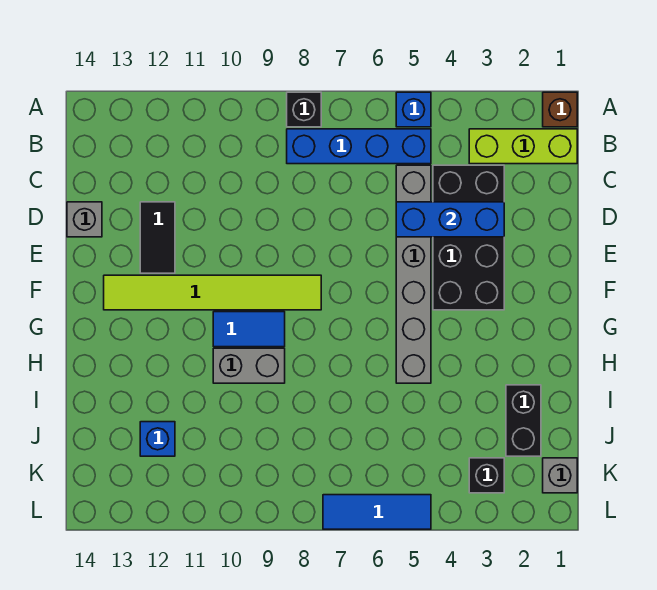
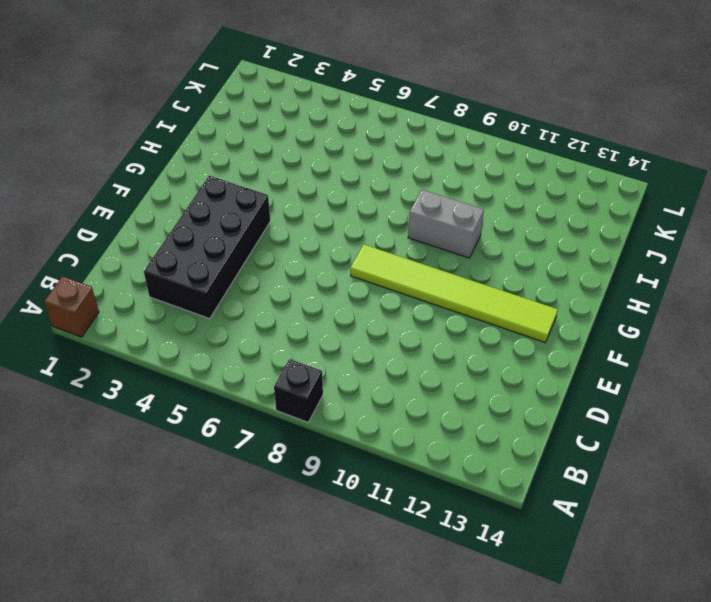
none -> blue brick A5 level 1
none -> lime brick B1:B3 level 1
none -> blue brick B5:B8 level 1

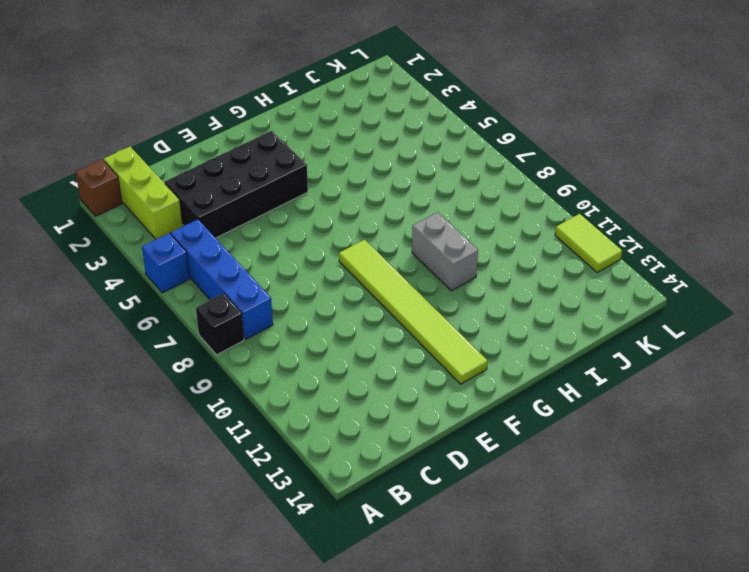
lime tile L11:L12 level 1 -> none
none -> grey brick C5:H5 level 1
none -> black tile D12:E12 level 1
none -> grey brick D14 level 1

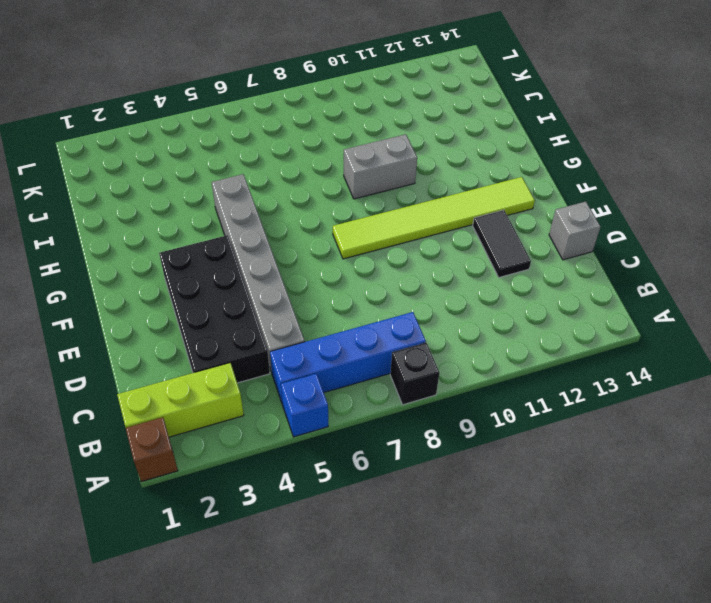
none -> blue tile G9:G10 level 1
none -> black brick I2:J2 level 1
none -> blue brick J12 level 1

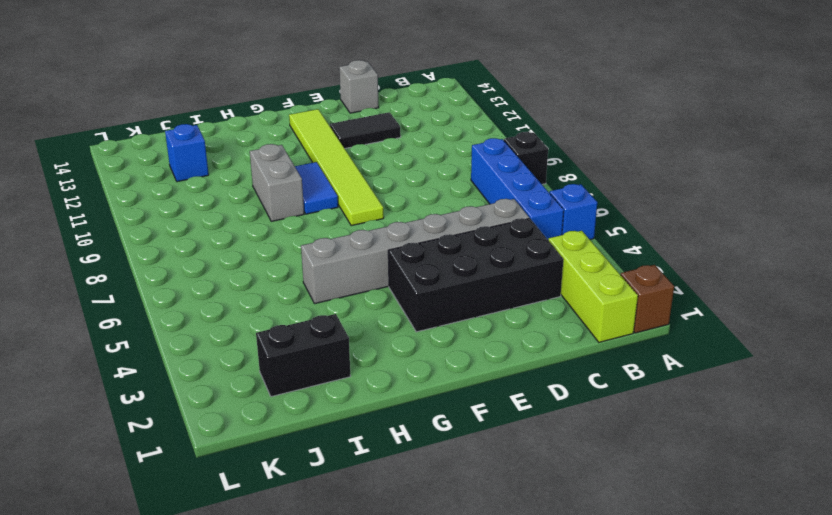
none -> grey brick K1 level 1
none -> black brick K3 level 1
none -> blue tile L5:L7 level 1

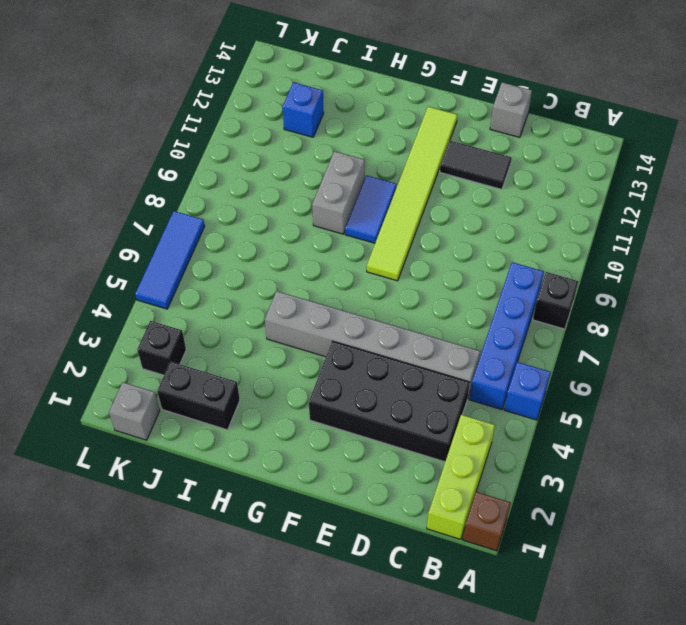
none -> blue brick D3:D5 level 2

